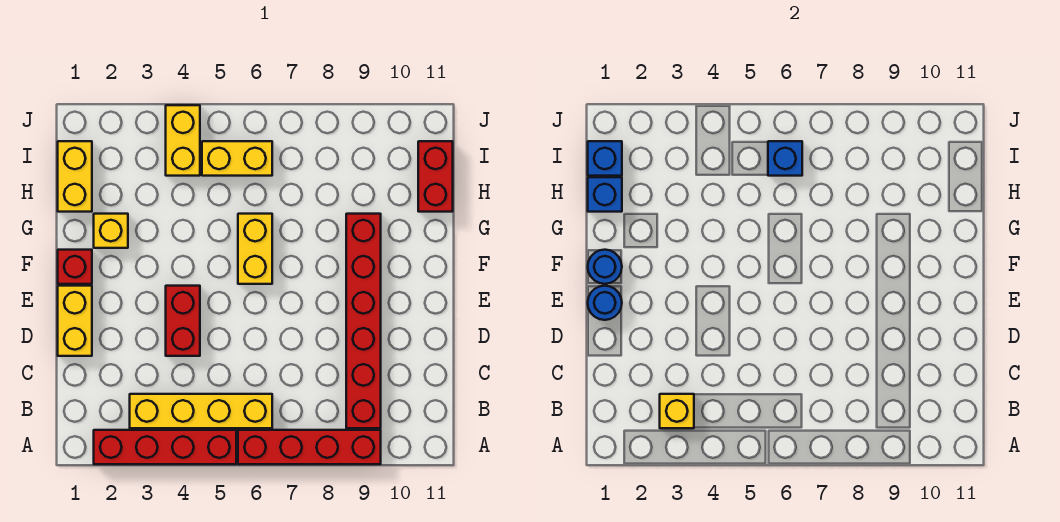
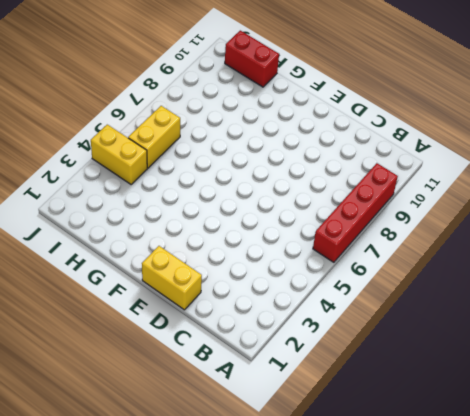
none -> red brick A2:A5 level 1
none -> yellow brick B3:B6 level 1
none -> red brick B9:G9 level 1

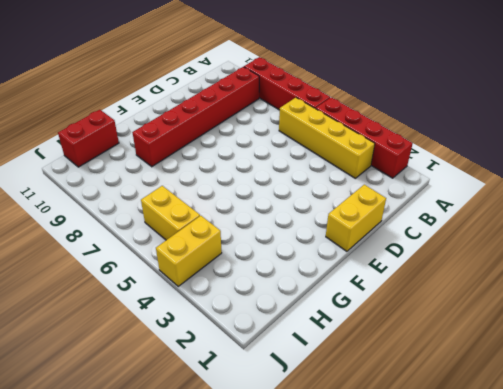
none -> red brick D4:E4 level 1
none -> red brick F1 level 1
none -> yellow brick F6:G6 level 1

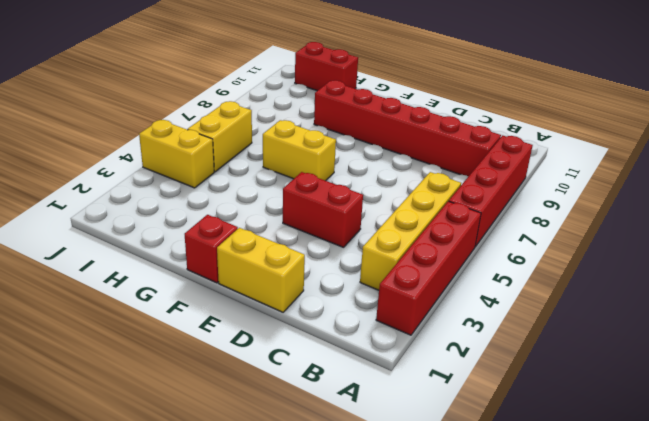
none -> yellow brick G2 level 1
none -> yellow brick H1:I1 level 1
none -> yellow brick B3 level 2

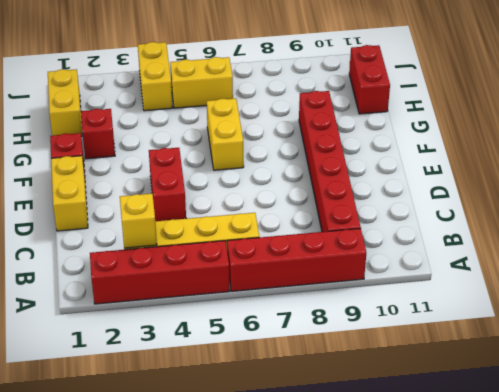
red brick G2 level 1 -> yellow brick G2 level 1
none -> blue round brick E1 level 2
none -> blue round brick F1 level 2
none -> blue brick H1 level 2

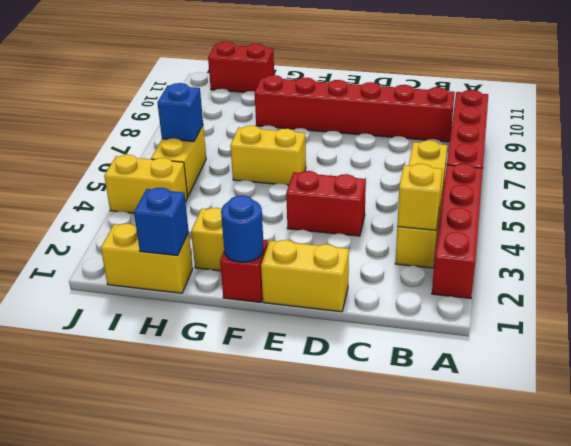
none -> blue round brick E1 level 2
none -> blue brick I1 level 2

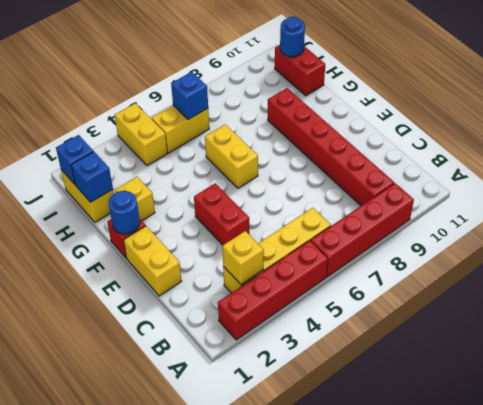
blue round brick I11 level 2 -> blue round brick E1 level 2

